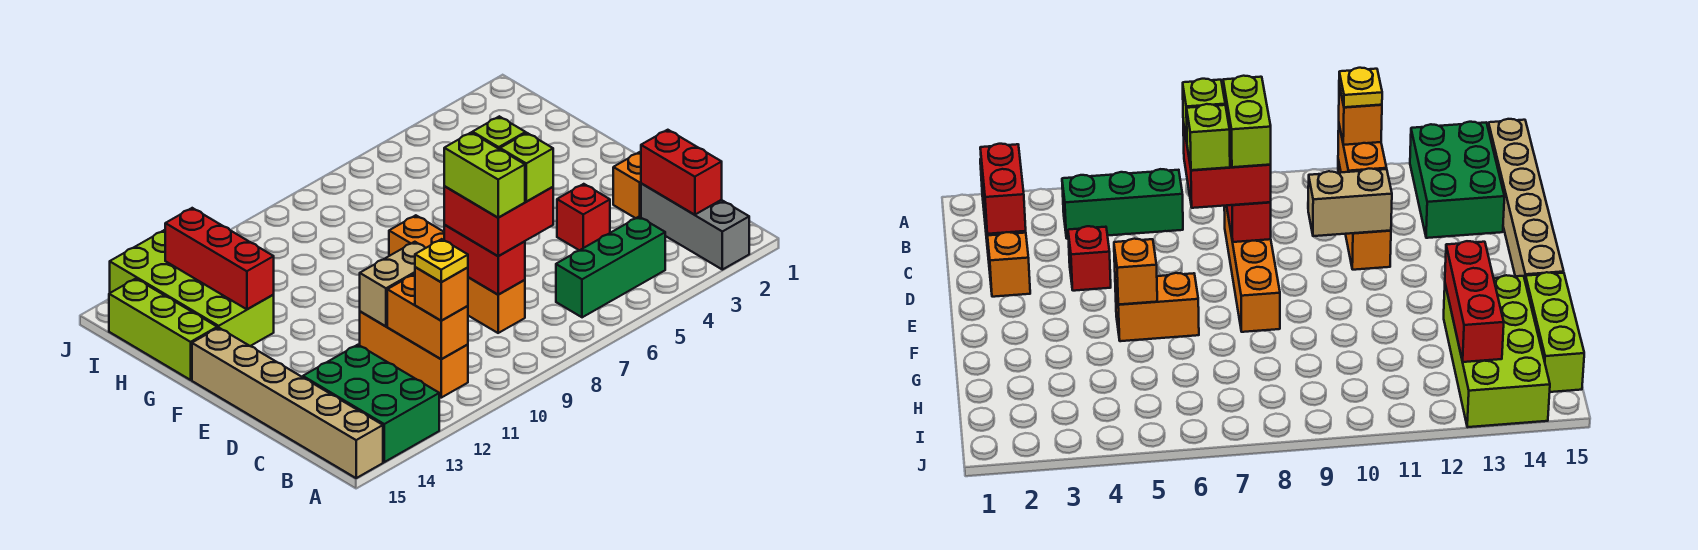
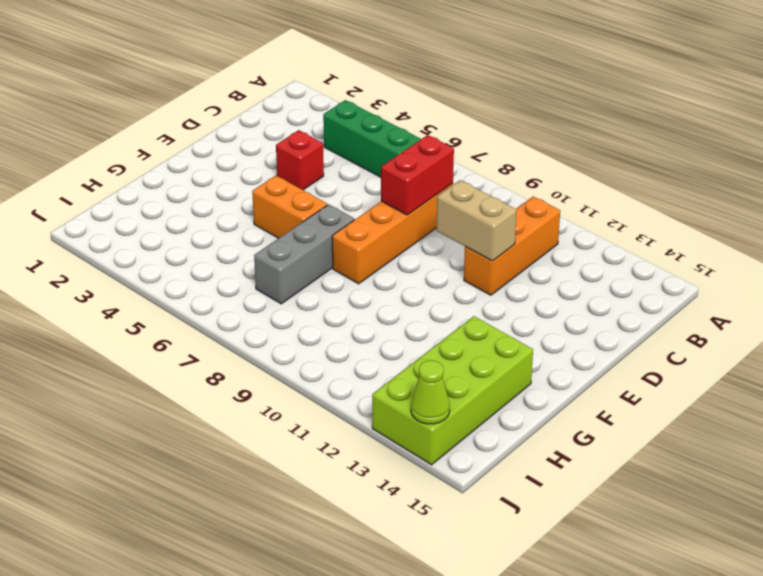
grey brick F7:H7 level 1 -> grey brick A2:C2 level 1
lime cone J14 level 2 -> none
none -> green brick A13:C14 level 1
none -> tan brick A15:F15 level 1
none -> orange brick D2 level 1

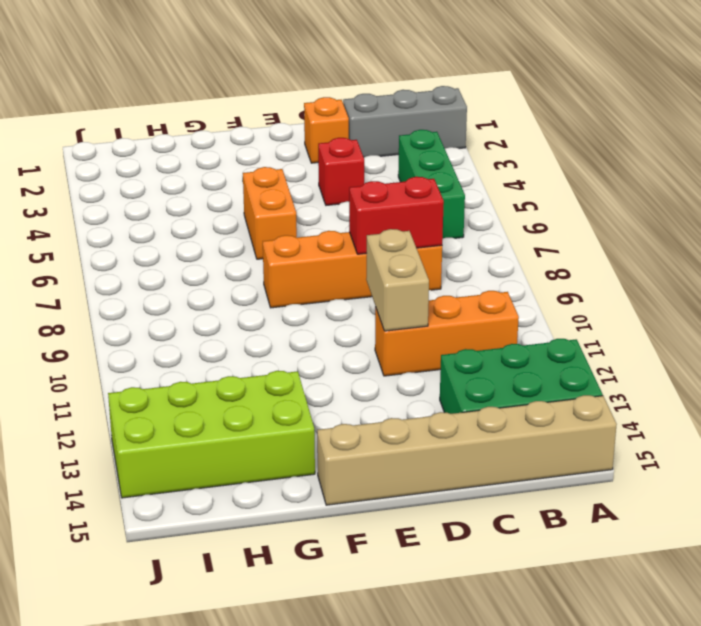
none -> lime brick G15:I15 level 1
none -> red brick B2:C2 level 2
none -> orange brick B11:C11 level 2

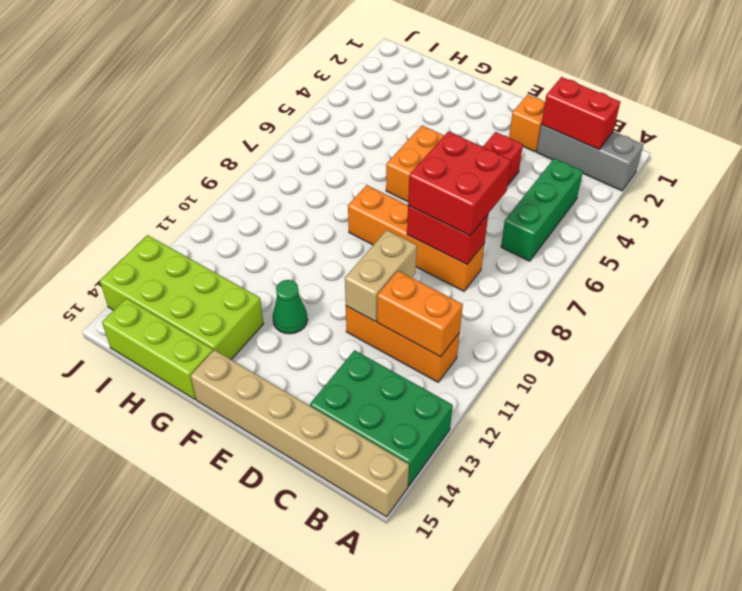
green cone F12 level 1 -> none
none -> orange brick F5 level 2
none -> red brick G13:I13 level 2
none -> orange brick B11 level 3

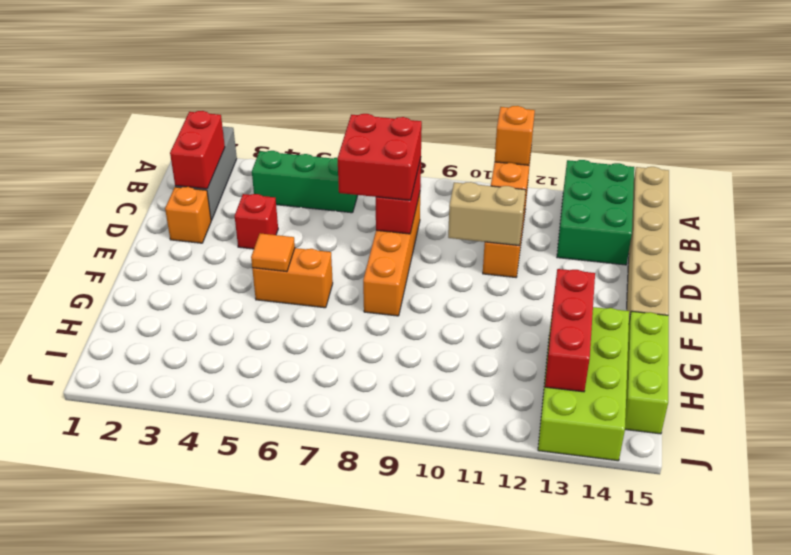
orange tile F5 level 2 -> orange brick F5 level 2
none -> yellow plate B11 level 4
none -> lime brick C7 level 4
none -> lime brick C8:D8 level 4

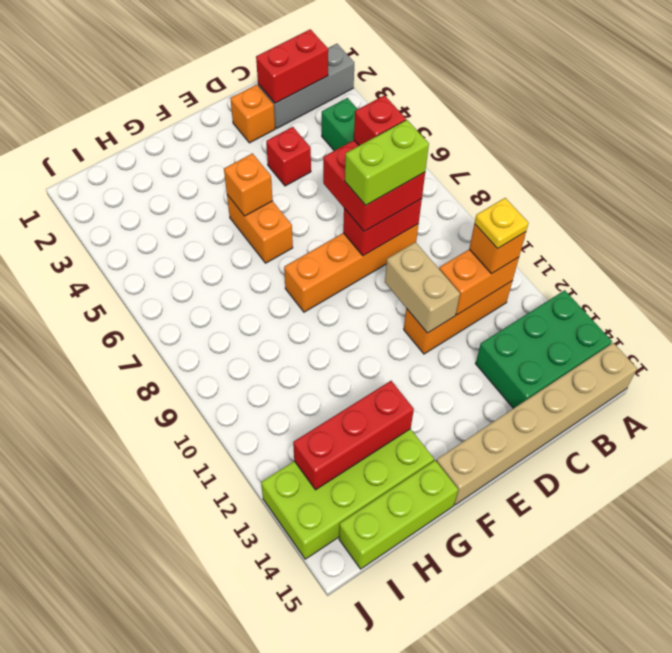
red brick C7 level 4 -> lime brick C7 level 4
none -> lime brick D7 level 4

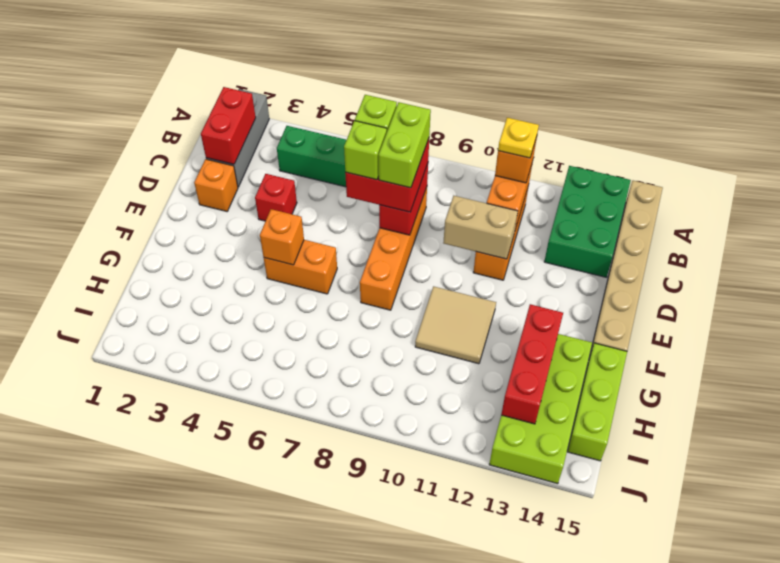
tan tile F10:G11 level 1 -> none

